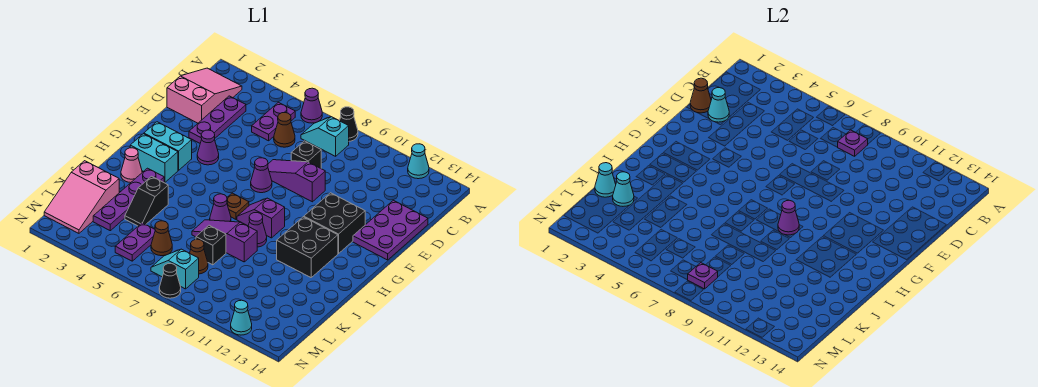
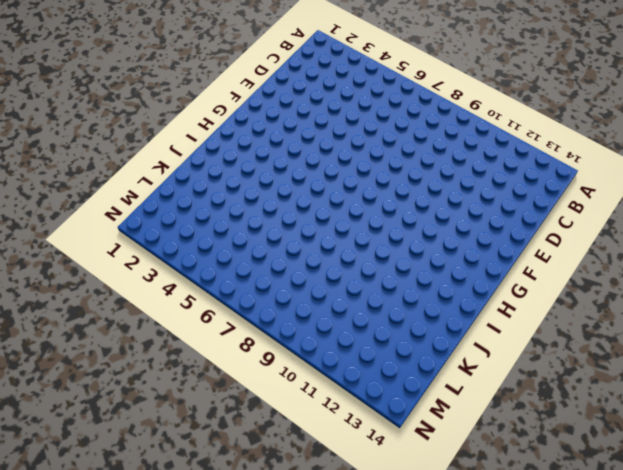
none -> purple cone A6 level 1
none -> black cone A8 level 1
none -> cyan cone A12 level 1
none -> pink slope B1:D2 level 1 top D

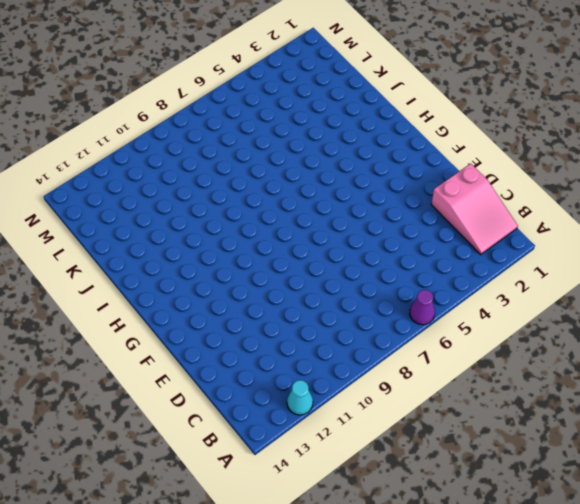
none -> black cone A8 level 1
none -> purple plate B5:C5 level 1
none -> cyan slope B7:B8 level 1 top 8
none -> purple plate C3:E3 level 1

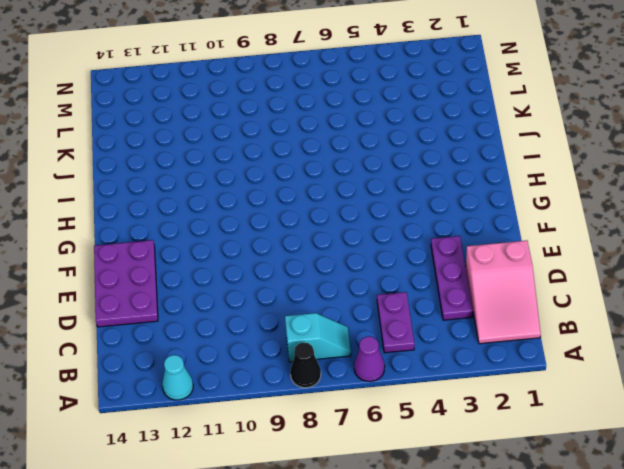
none -> brown cone C6 level 1
none -> black brick D8 level 1
none -> purple slope E7:E9 level 1 top 9
none -> purple cone F4 level 1

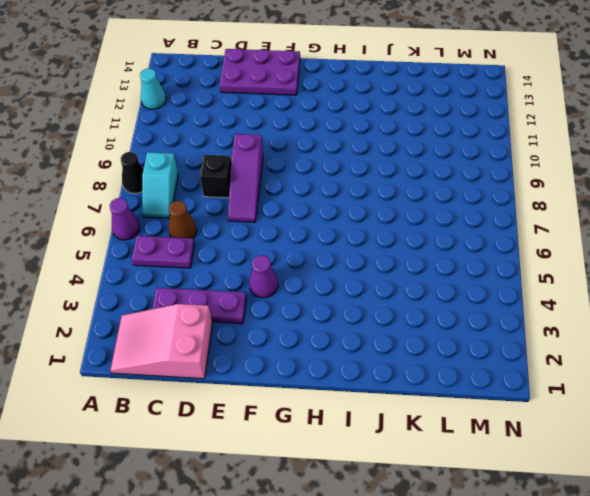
none -> purple cone F7 level 1
none -> black brick F11:G12 level 1
none -> cyan brick G2:G3 level 1
none -> cyan brick H2:H3 level 1

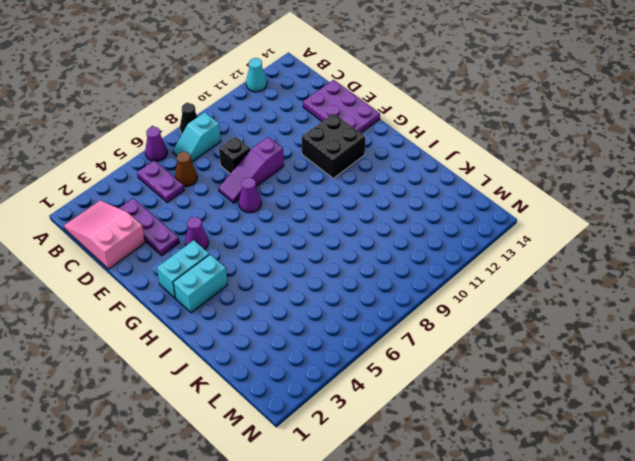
none -> brown plate H7 level 1
none -> purple slope H8:H9 level 1 top 9
none -> black brick H11:I12 level 1
none -> pink cone I2 level 1

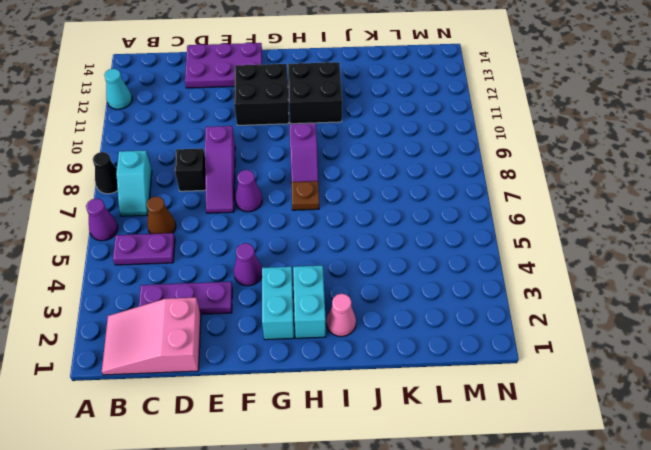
none -> purple plate I3:L3 level 1
none -> purple cone I7 level 1
none -> purple cone I9 level 1
none -> black slope J4:K4 level 1 top J

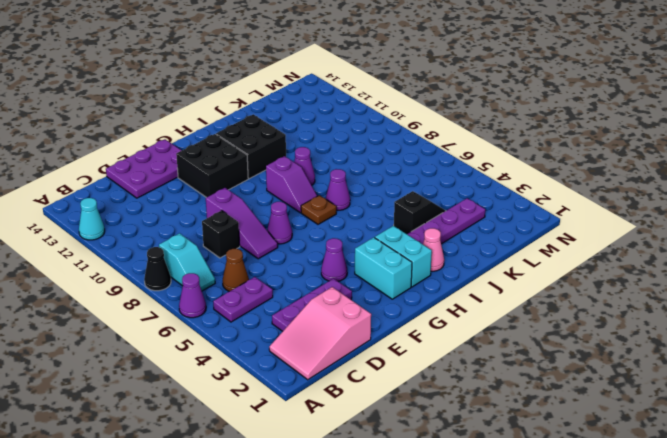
none -> purple slope J7:J9 level 1 top 9
none -> pink slope K1:M2 level 1 top K
none -> black brick K8 level 1
none -> purple plate L5:M5 level 1

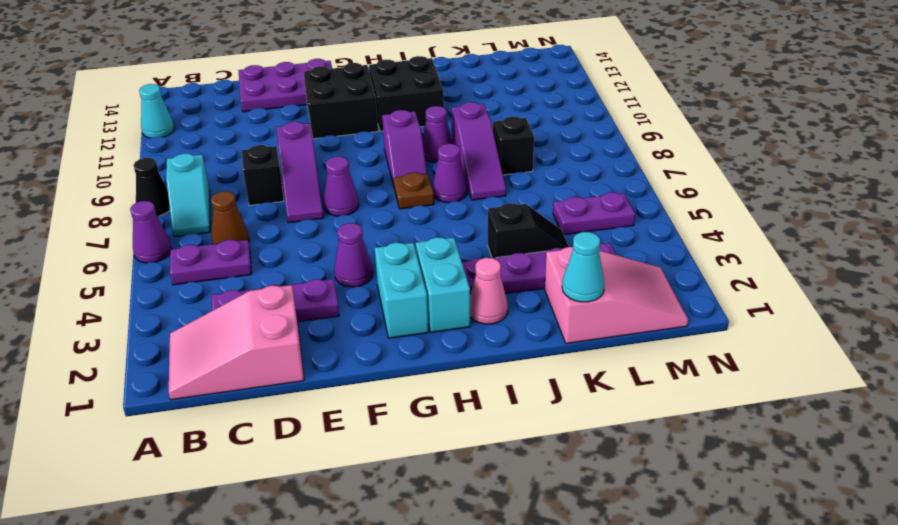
none -> brown cone L6 level 1
none -> brown cone L8 level 1
none -> cyan slope M7:M8 level 1 top 8
none -> black cone N8 level 1

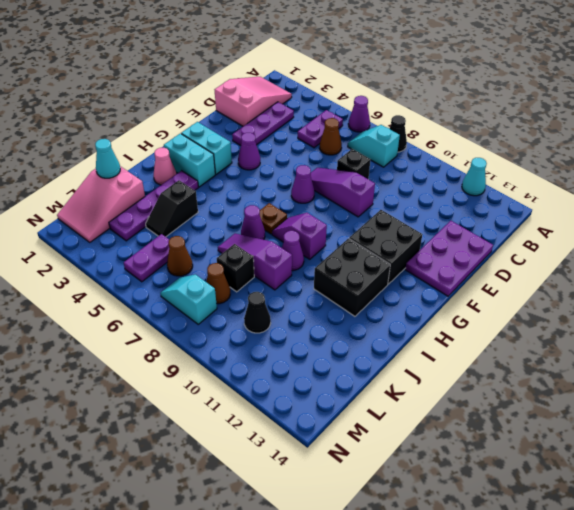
black cone L10 level 1 -> black cone N8 level 1
none -> cyan cone N12 level 1
none -> purple plate B8 level 2
none -> brown cone D1 level 2
none -> cyan cone D2 level 2

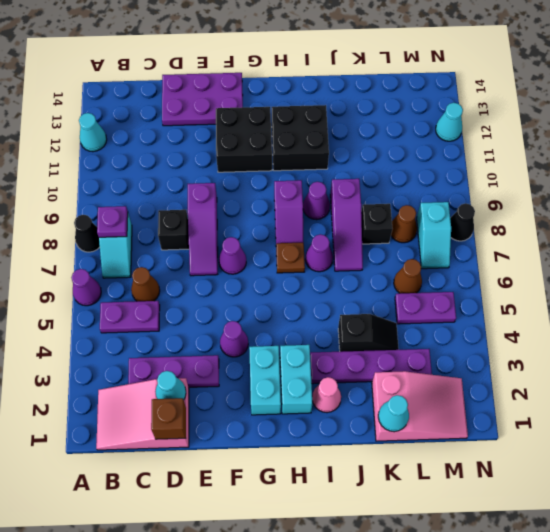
brown brick D1 level 2 -> brown cone D1 level 2
none -> purple cone H9 level 2
none -> cyan cone K2 level 2
none -> purple plate M8 level 2

